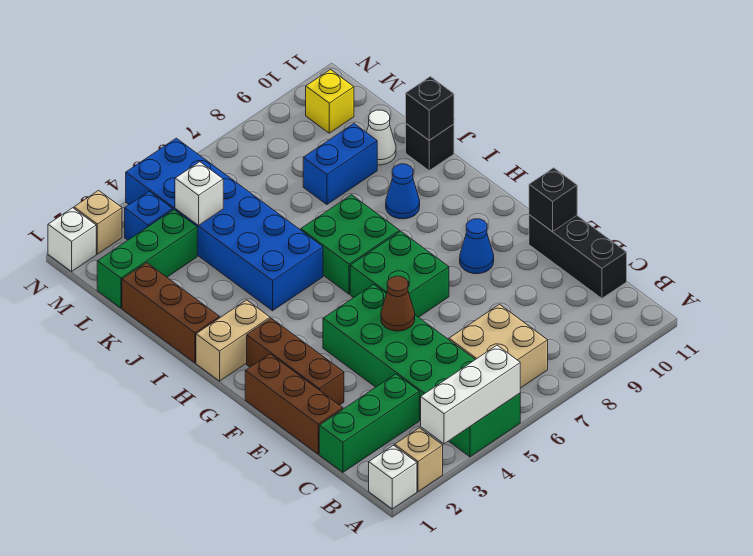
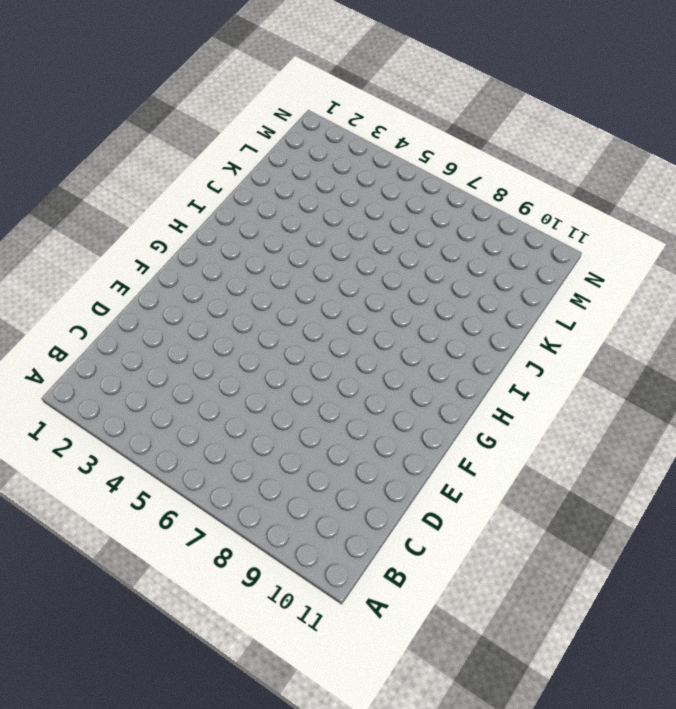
none -> white brick A1 level 1
none -> tan brick A2 level 1
none -> green brick A4:F5 level 1

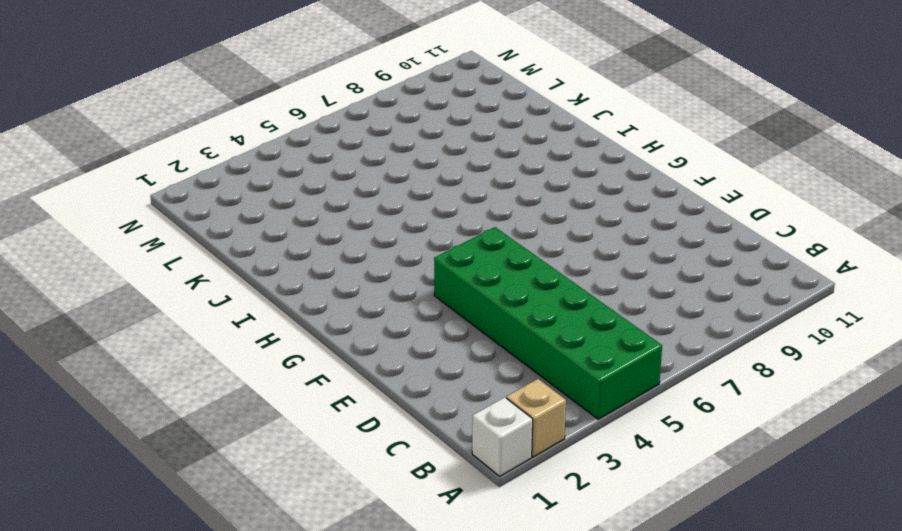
none -> tan brick B6:C7 level 1
none -> green brick C1:C3 level 1
none -> black brick C11:E11 level 1

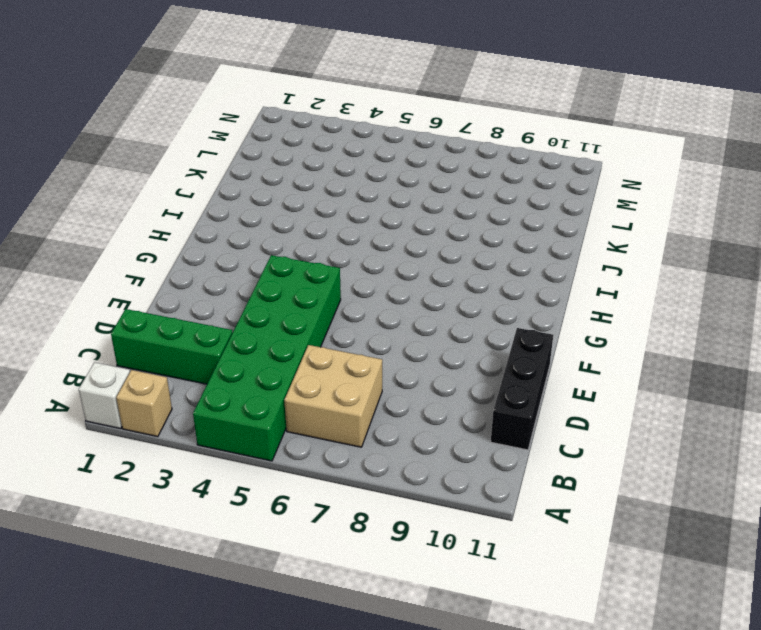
none -> brown brick D1:F1 level 1
none -> brown brick E2:G2 level 1
none -> green brick F6:G7 level 1

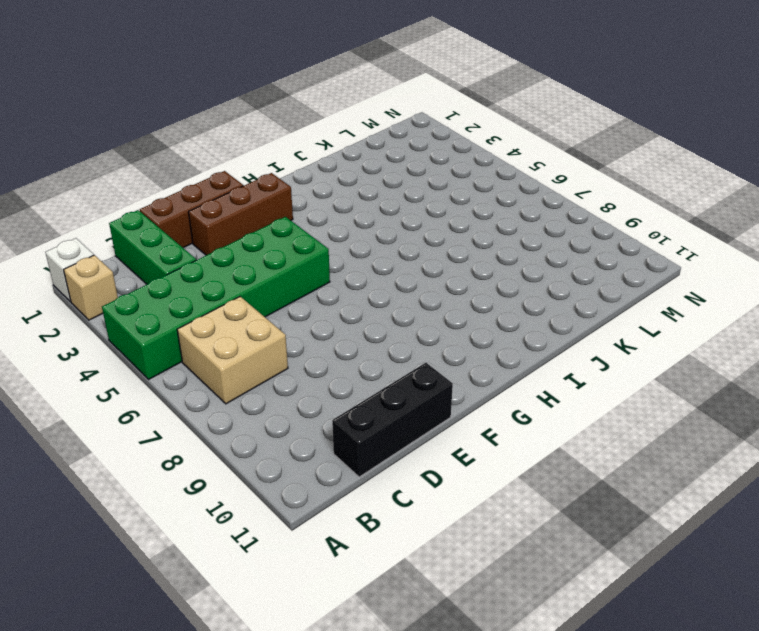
none -> green brick F6:G7 level 1
none -> blue cone F9 level 1
none -> tan brick H1:H2 level 1

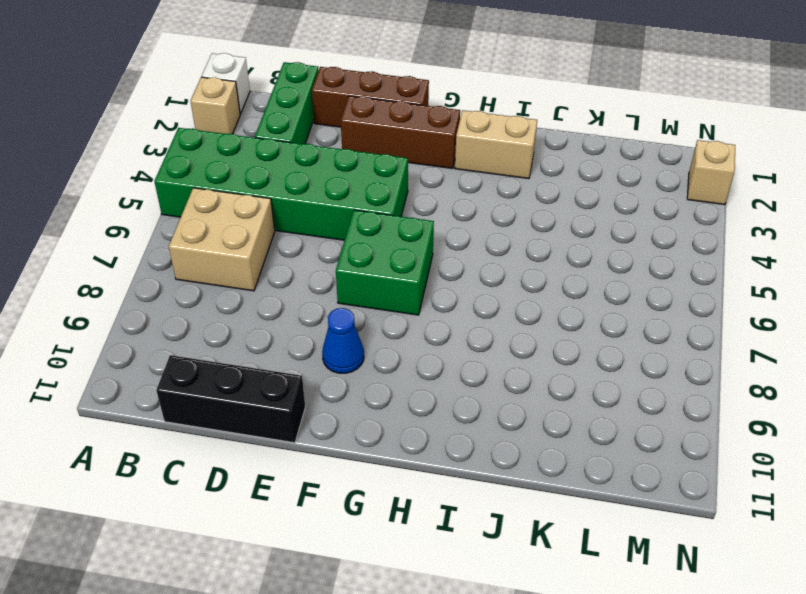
tan brick H2:I2 level 1 -> tan brick H1:H2 level 1
none -> green brick H6:I7 level 1
none -> brown brick I1:K1 level 1
none -> blue brick I4:N5 level 1

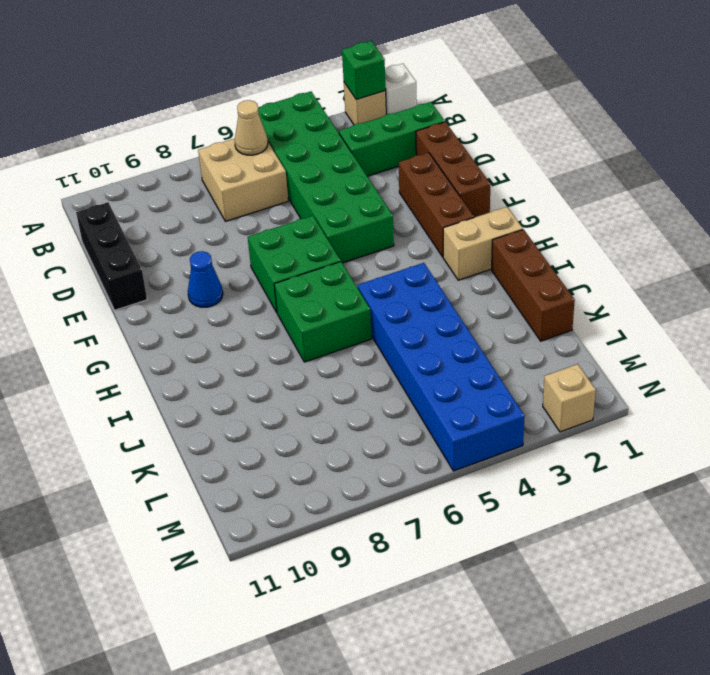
green brick A2 level 2 -> none
tan cone B6 level 2 -> none
none -> blue cone I9 level 1
none -> black brick J11 level 1
none -> blue brick K8:K9 level 1

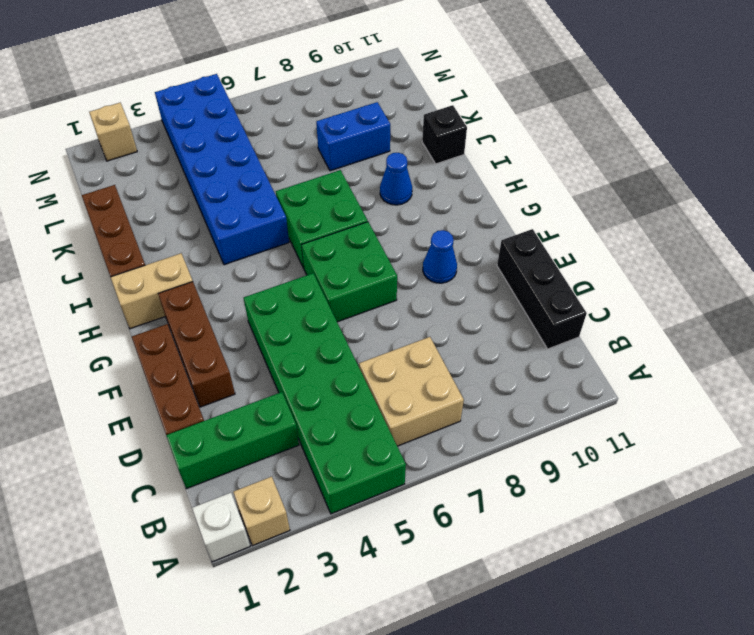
none -> white cone K10 level 1
none -> green brick L1:L3 level 1
none -> blue brick M3 level 1

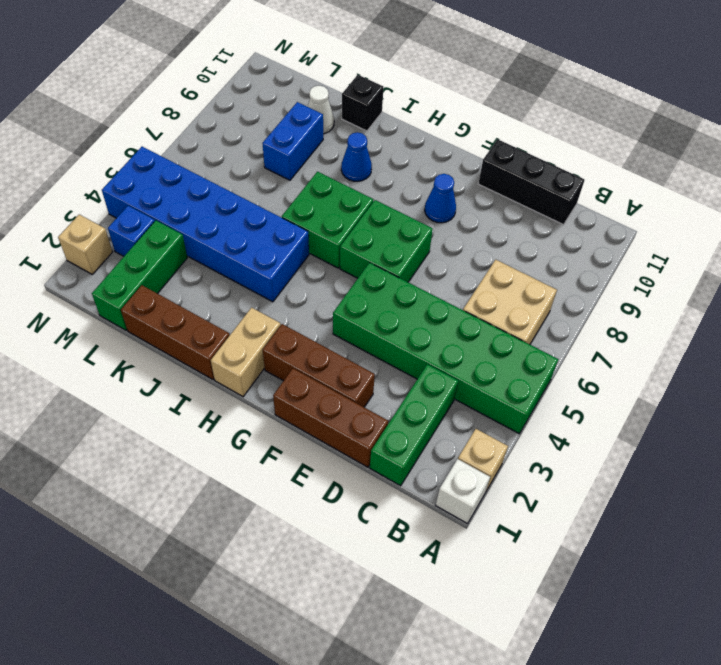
none -> yellow brick M10 level 1
none -> white brick N1 level 1
none -> white brick A3:A5 level 2

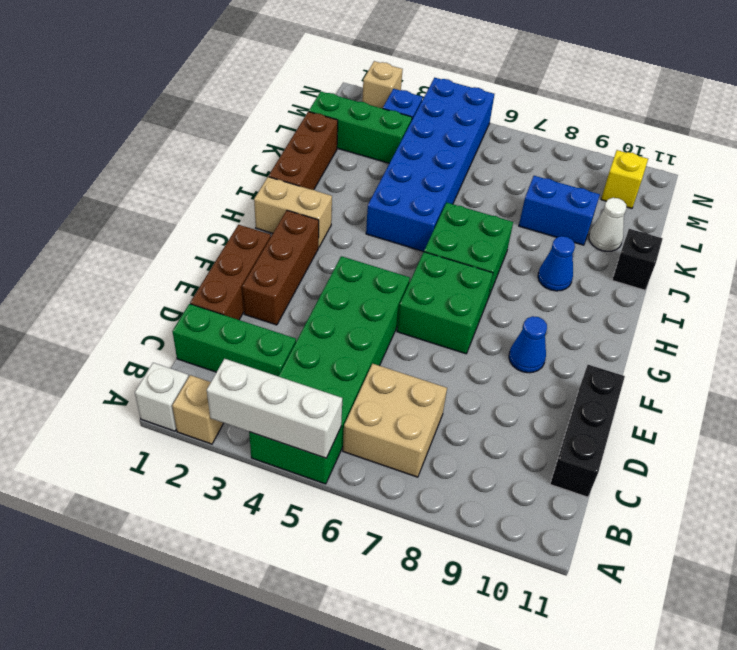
none -> white brick N1 level 1
none -> brown cone E5 level 2
none -> black brick E11 level 2

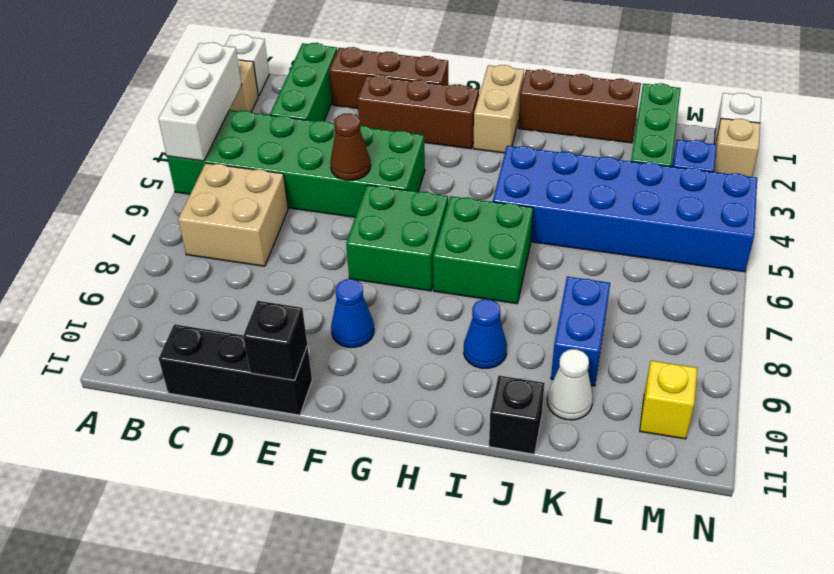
none -> black brick J11 level 2
none -> white brick L4 level 2

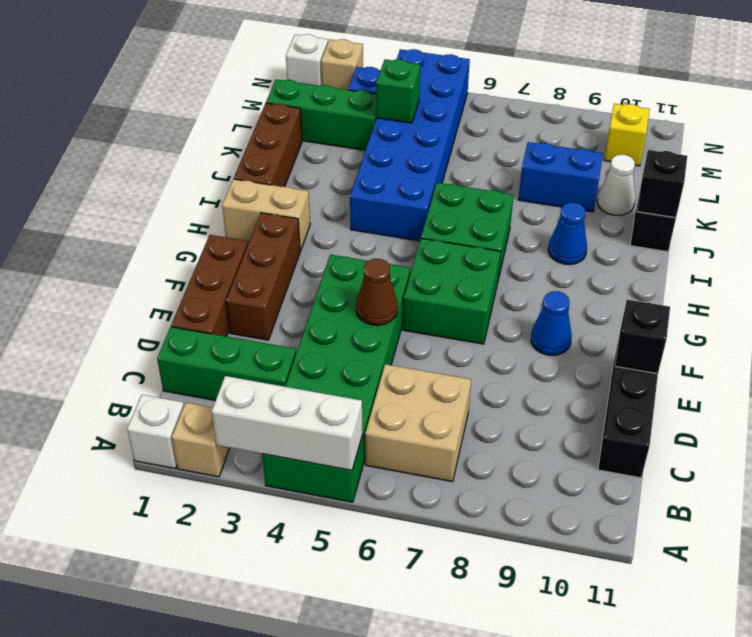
green brick L4 level 2 -> white brick L4 level 2

